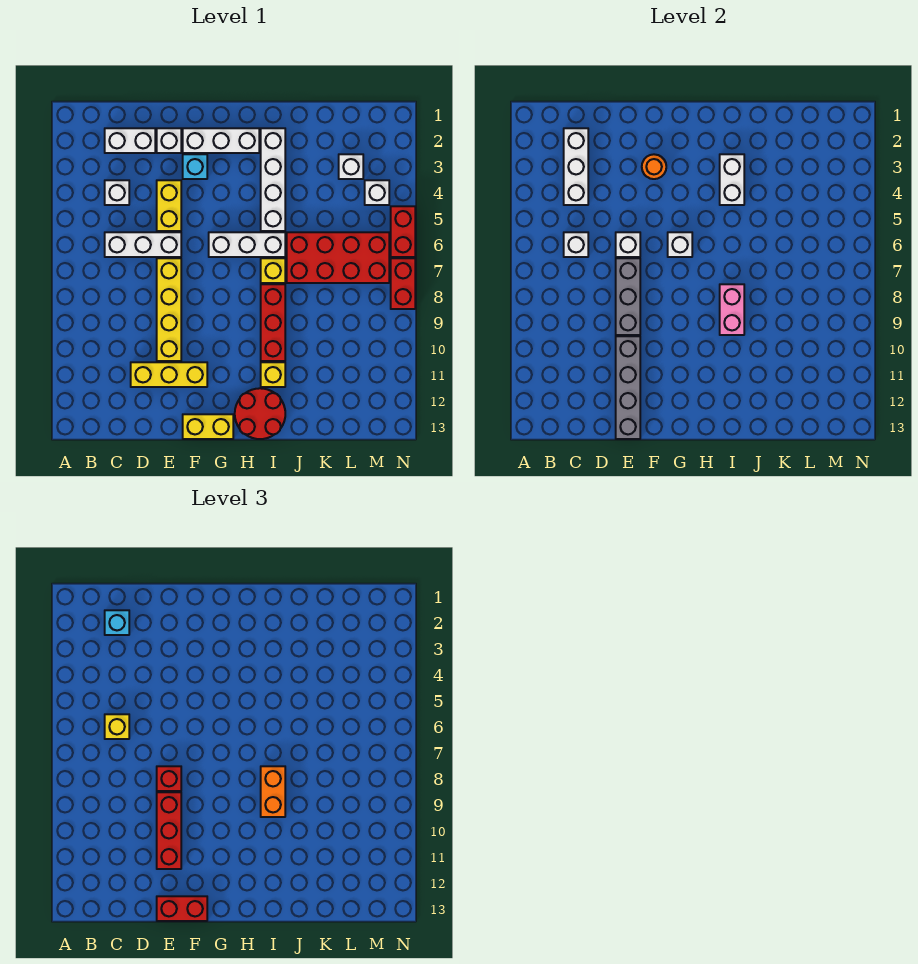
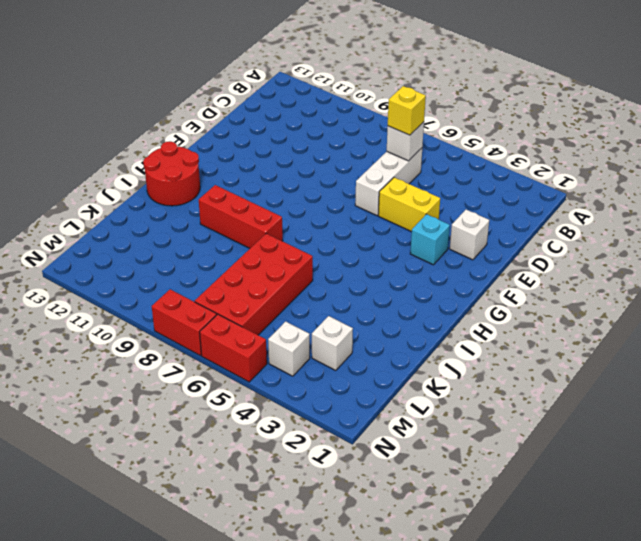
none -> white brick C2:D2 level 1
none -> white brick C4 level 1
none -> yellow brick D11:F11 level 1
none -> yellow brick E7:E10 level 1

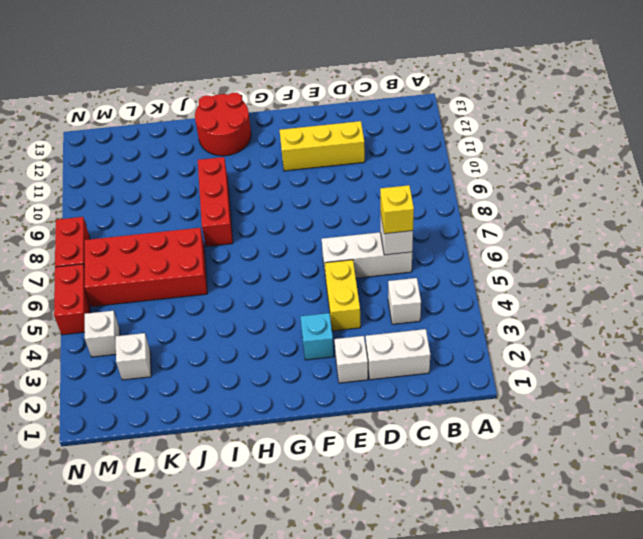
none -> yellow brick E7:E10 level 1
none -> white brick F2:H2 level 1
none -> yellow brick F13:G13 level 1
none -> white brick G6:I6 level 1

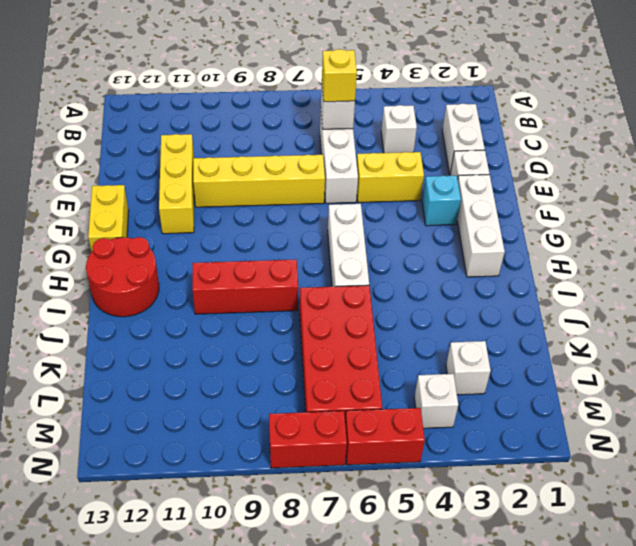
none -> white brick I2:I5 level 1
none -> yellow brick I7 level 1
none -> yellow brick I11 level 1
none -> white brick C2:C4 level 2

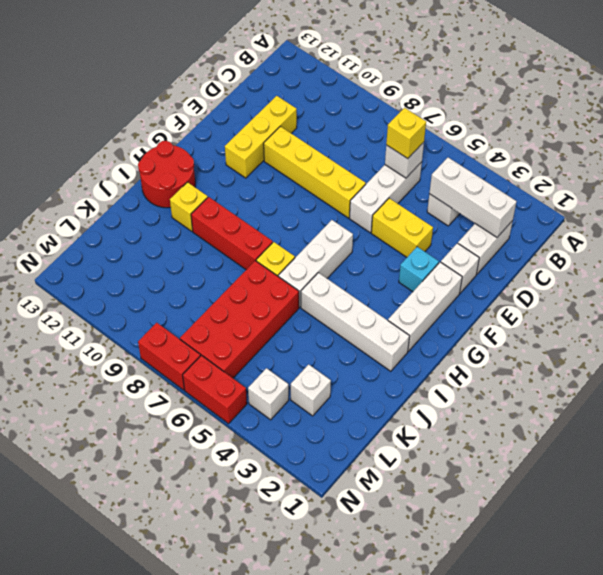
none -> yellow brick F13:G13 level 1
none -> white brick E6 level 2
none -> grey brick E7:E9 level 2
none -> grey brick E10:E13 level 2

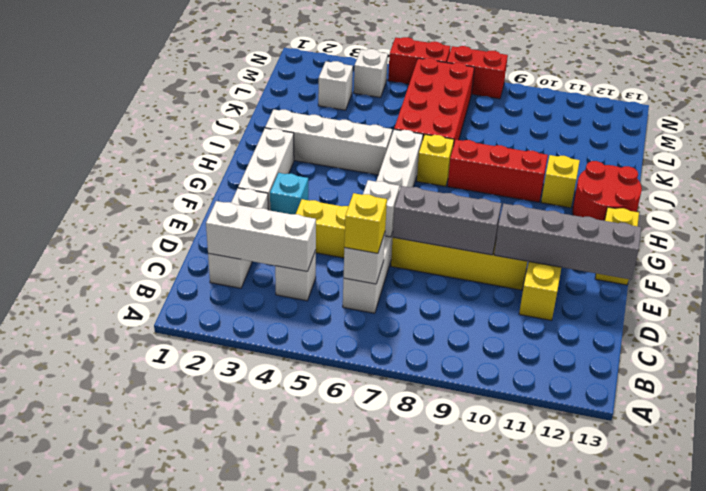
none -> orange round brick F3 level 2
none -> white brick G6 level 2
none -> white brick I3:I4 level 2
none -> pink brick I8:I9 level 2

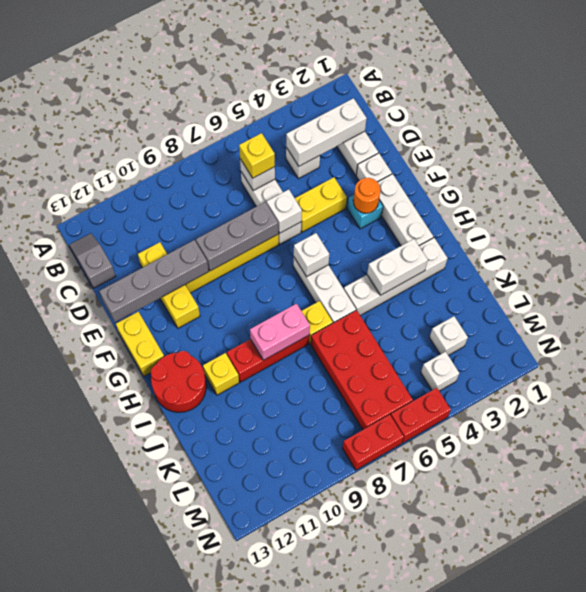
grey slope B13:C13 level 1 top C -> none
none -> cyan brick C2 level 3
none -> red brick E8 level 3
none -> red brick E9:E11 level 3
none -> red brick E13:F13 level 3

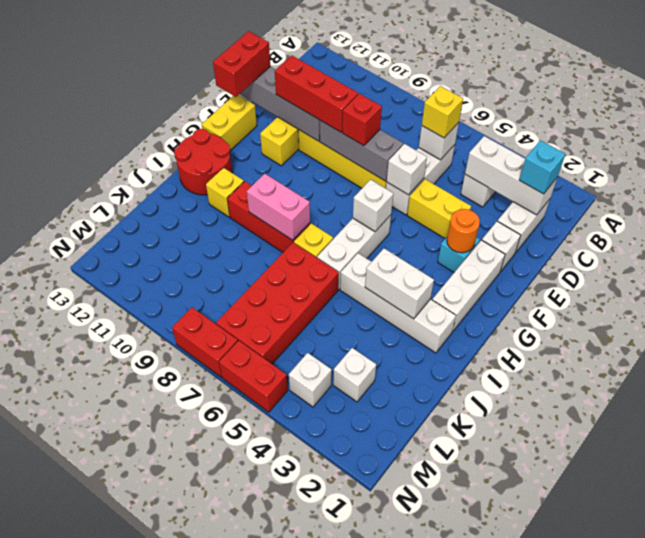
none -> orange brick I8:I9 level 3

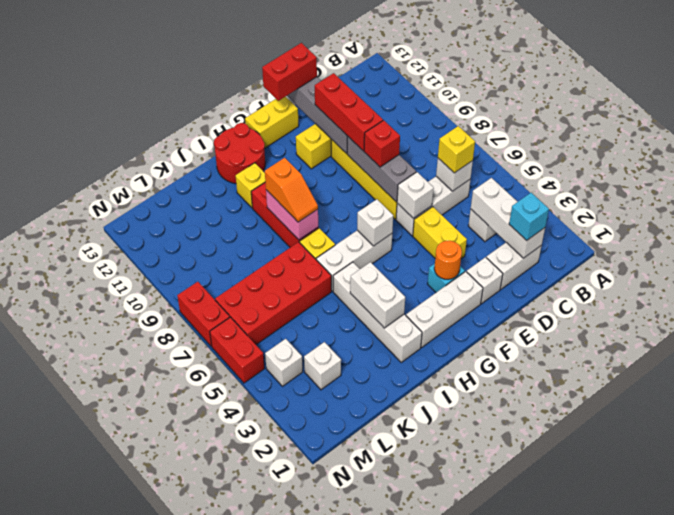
orange slope I8:I9 level 3 top 9 -> orange brick I8:I9 level 3

